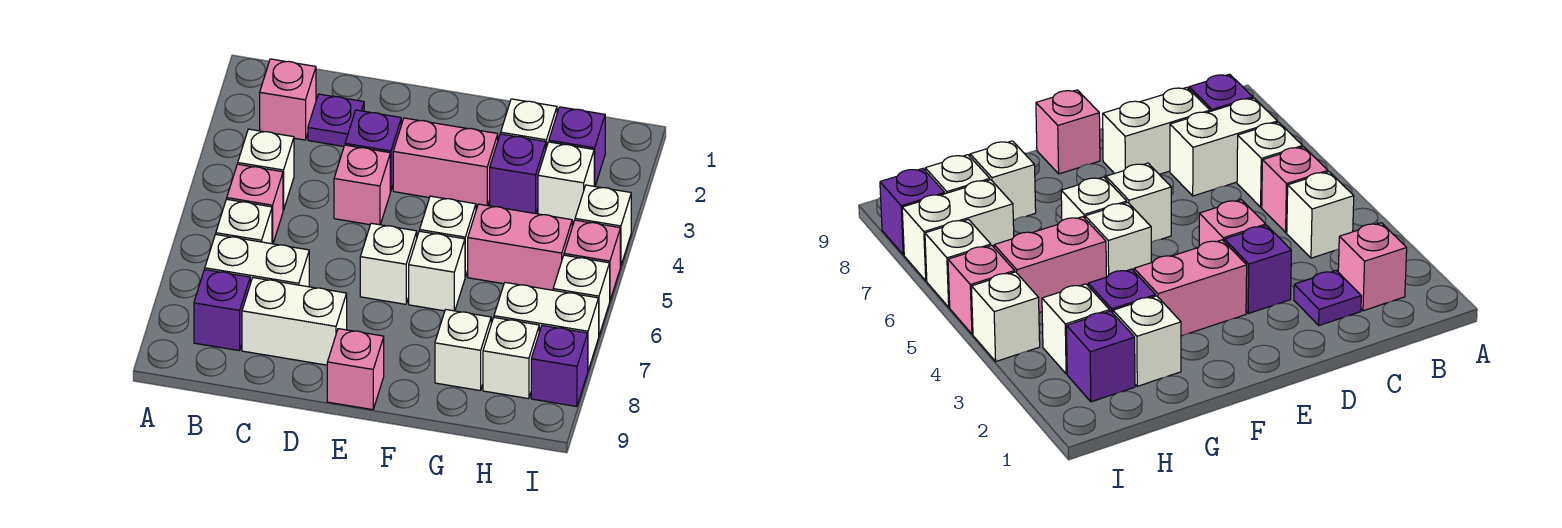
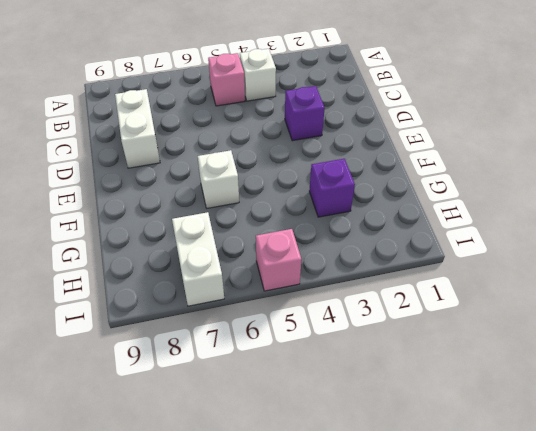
none -> pink brick B2 level 1
none -> white brick B6 level 1
none -> white brick B7:C7 level 1

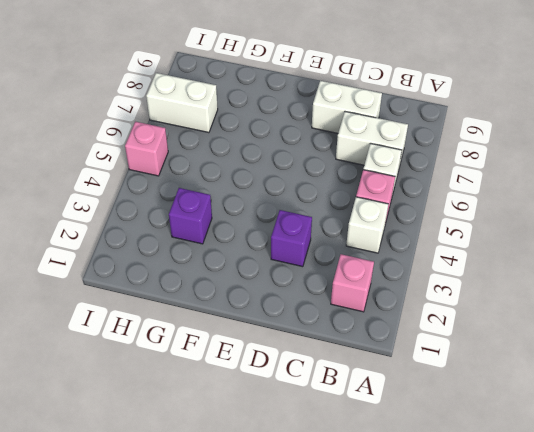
none -> purple brick B8 level 1
none -> purple plate C2 level 1
none -> pink brick D4 level 1

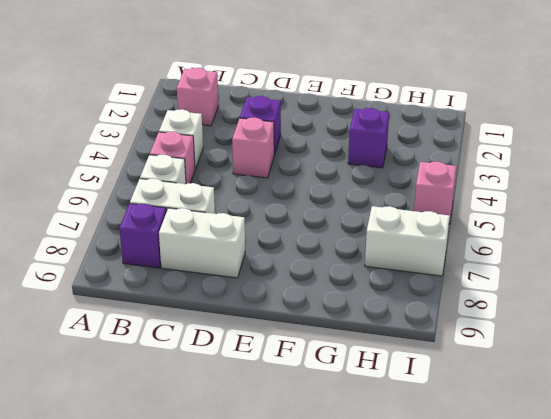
none -> purple plate C2 level 1
none -> pink brick E3:F3 level 1
none -> white brick E6 level 1

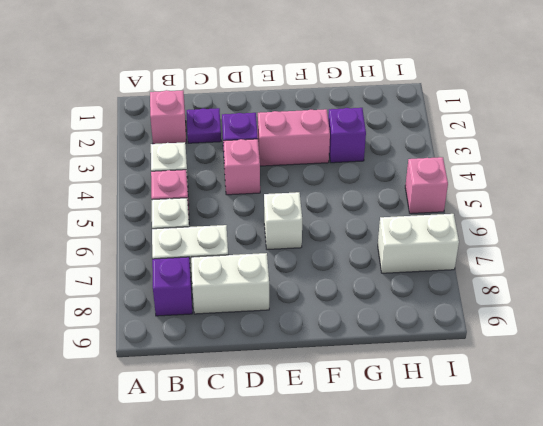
none -> pink brick E9 level 1
none -> white brick F5 level 1
none -> white brick F6 level 1

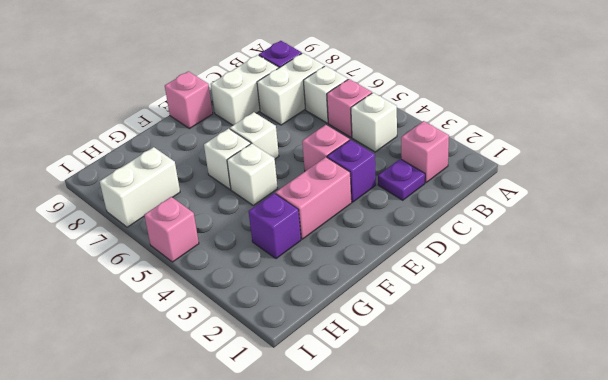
none -> white brick G2 level 1
none -> pink brick G5:H5 level 1
none -> white brick G8 level 1

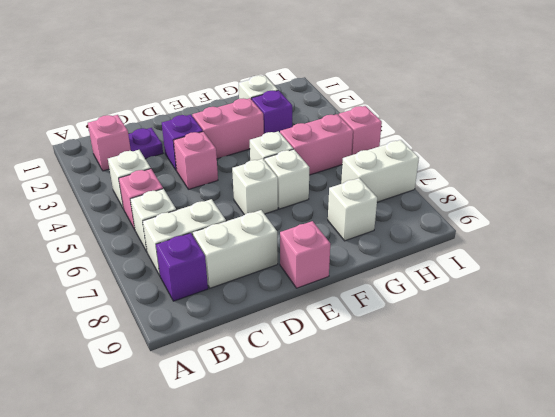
none -> purple brick H2 level 1
none -> white brick H3 level 1
none -> white brick H8 level 1

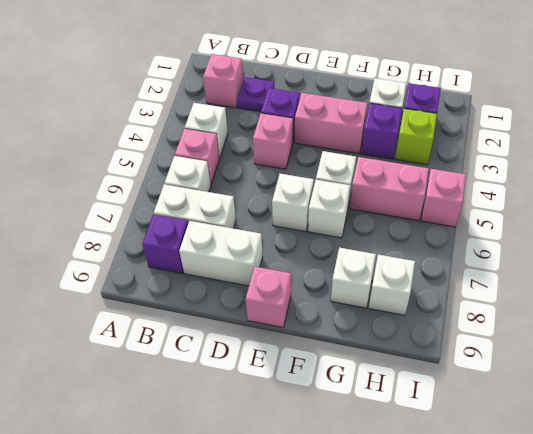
lime brick H3 level 1 -> white brick H3 level 1
none -> white brick H7:I7 level 1
none -> white brick I4 level 1
none -> white brick I6 level 1

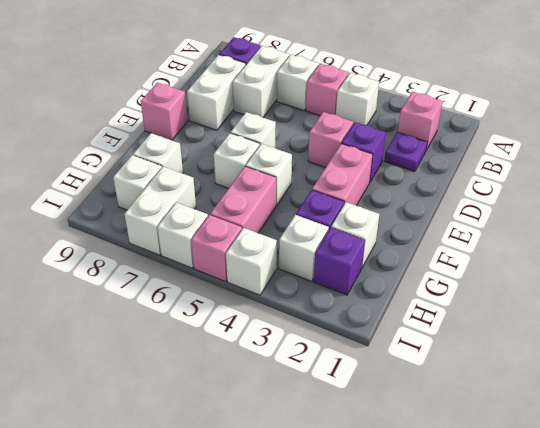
none -> purple brick I8 level 1

